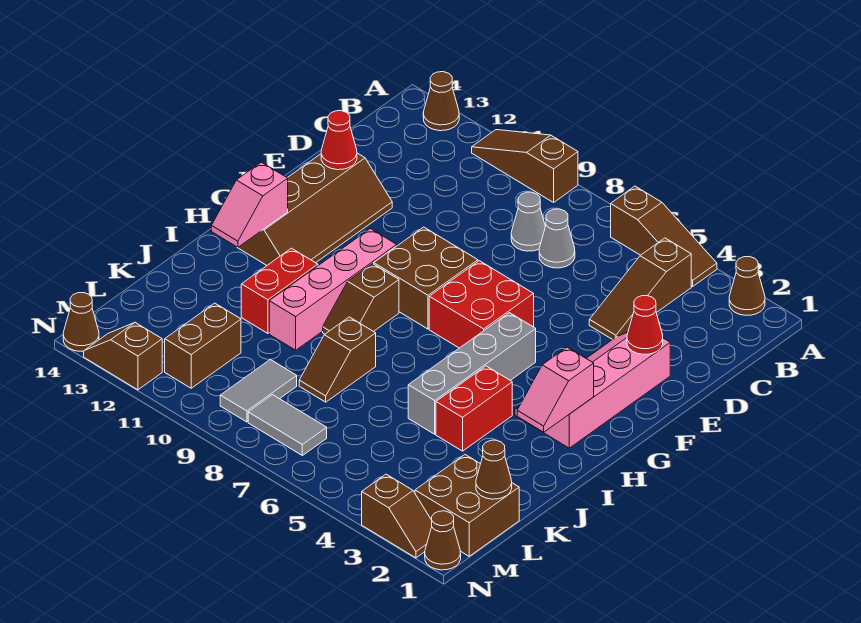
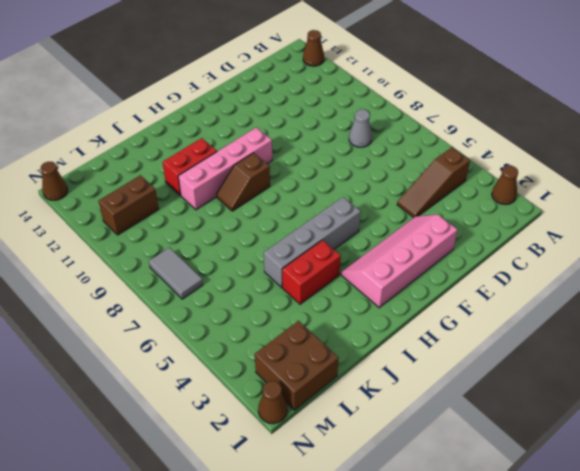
none -> brown slope A4:A6 level 1 top 6
none -> brown slope A9:A11 level 1 top 9
none -> grey cone C7 level 1
none -> brown slope E12:H13 level 1 top 13

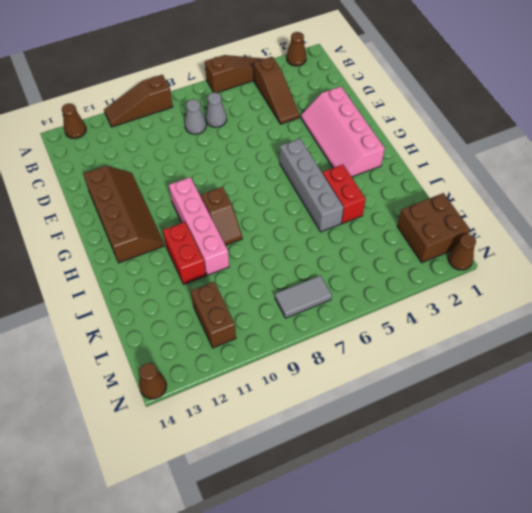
none -> red brick F6:G7 level 1
none -> brown brick F8:G9 level 1
none -> brown slope J8:K8 level 1 top J
none -> grey tile L9:M9 level 1

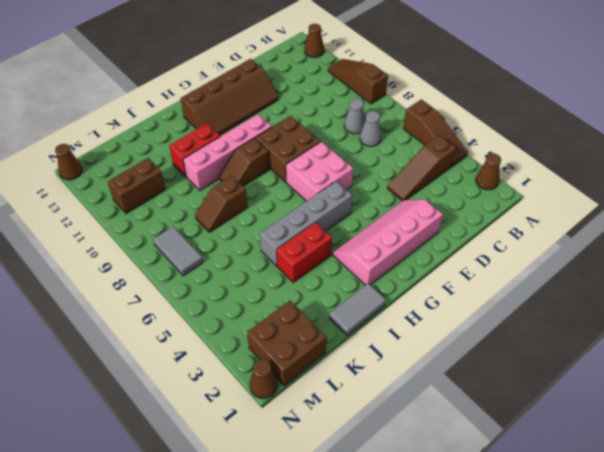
pink brick F6:G7 level 1 -> red brick F6:G7 level 1
grey tile I1:J1 level 1 -> grey tile L9:M9 level 1
none -> brown slope N2:N3 level 1 top 3
none -> brown slope N12:N13 level 1 top 12
none -> red cone E2 level 2
none -> red cone E13 level 2

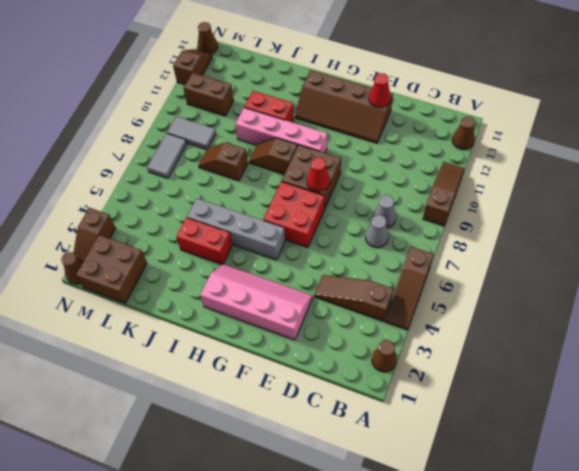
red cone F8 level 2 -> red cone E2 level 2
none -> pink slope H2:I2 level 2 top H
none -> pink slope H13:I13 level 2 top H
none -> brown cone L1 level 2

